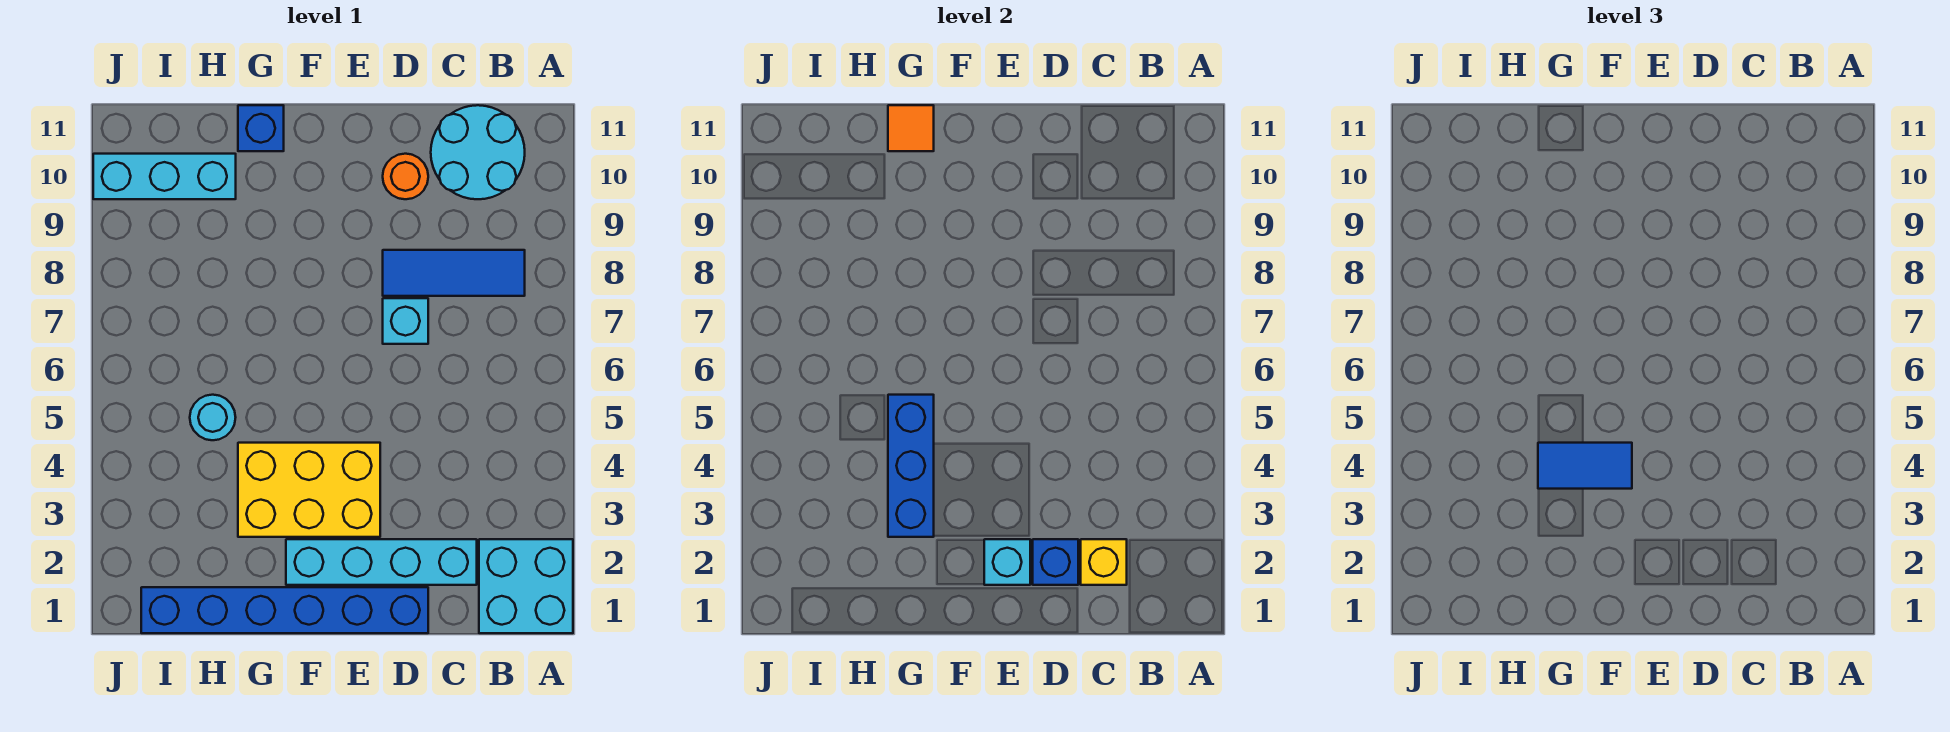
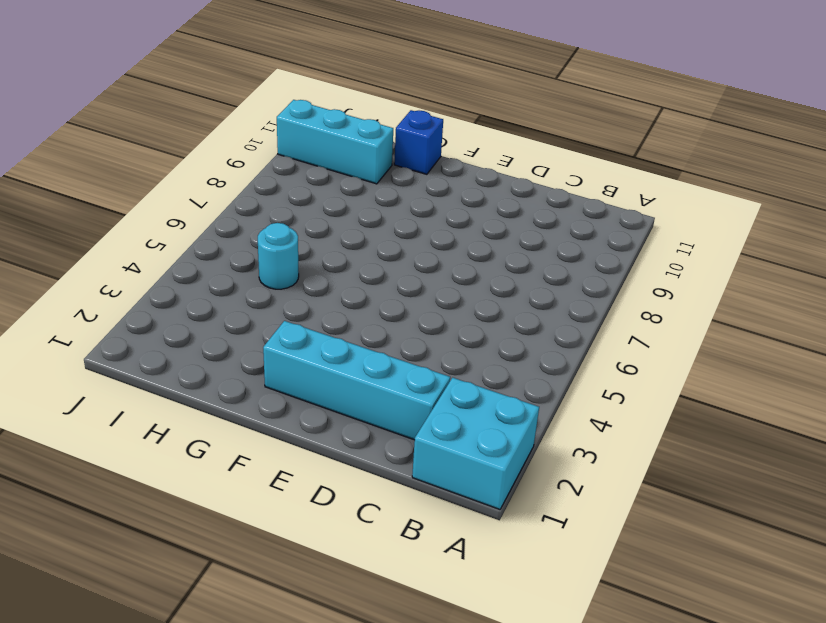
none -> blue tile B8:D8 level 1
none -> cyan round brick B10:C11 level 1
none -> blue brick D1:I1 level 1

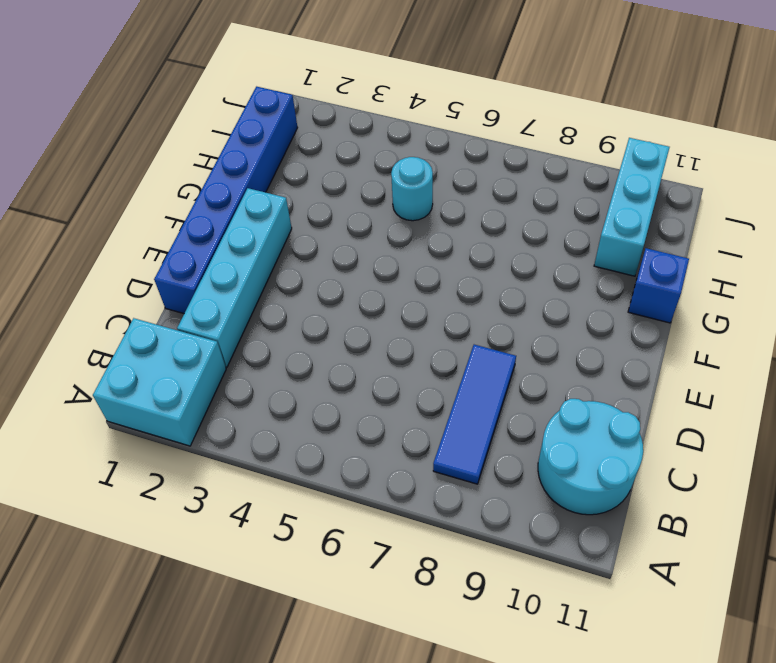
none -> cyan brick D7 level 1
none -> orange round brick D10 level 1
none -> yellow brick E3:G4 level 1

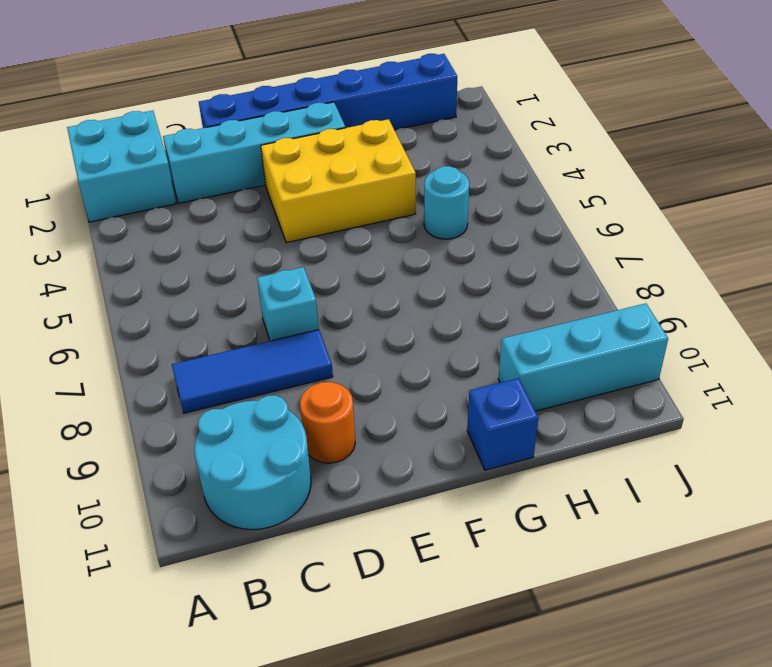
none -> yellow brick C2 level 2
none -> blue brick D2 level 2
none -> cyan brick E2 level 2

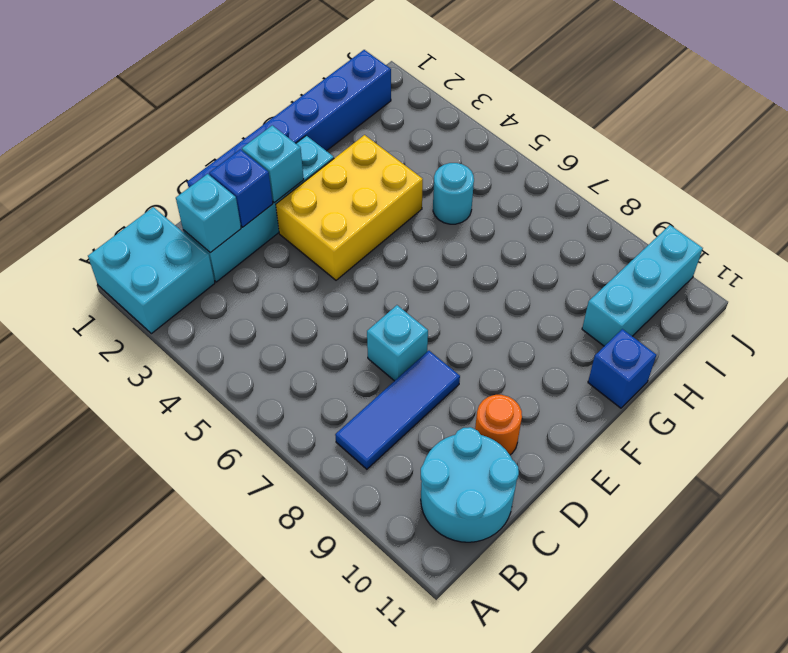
cyan brick C2 level 2 -> yellow brick C2 level 2
none -> blue brick G3:G5 level 2
none -> orange tile G11 level 2
none -> blue tile F4:G4 level 3

